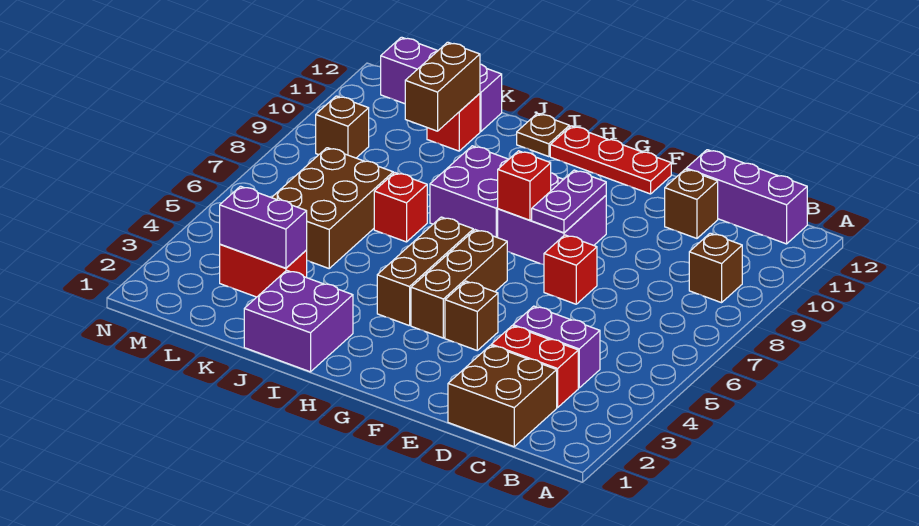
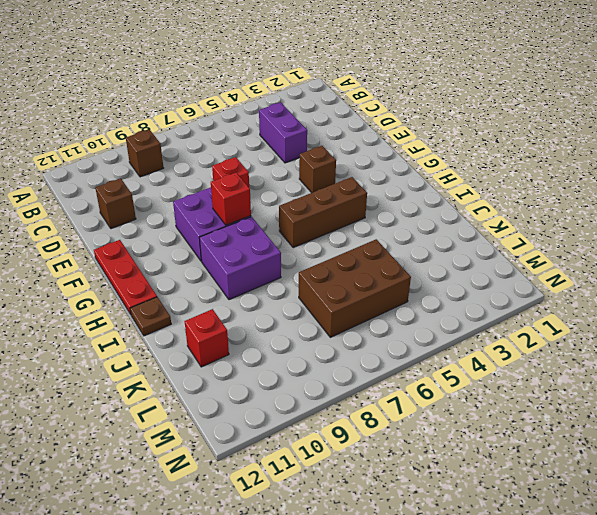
none -> purple brick B12:D12 level 1
none -> brown brick C1:D2 level 1
none -> red brick C3:D3 level 1

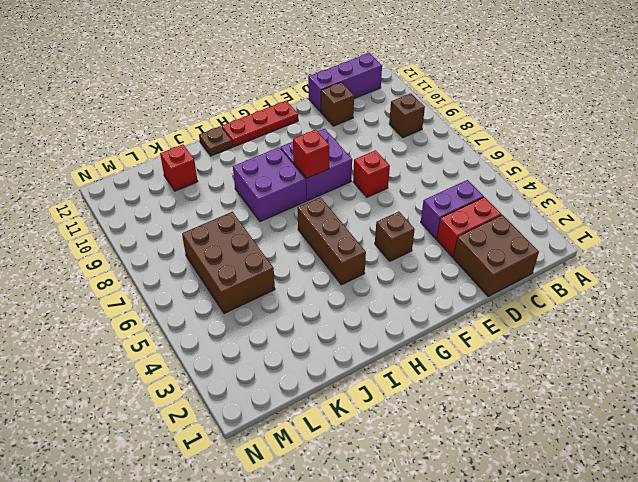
none -> brown brick G4:G6 level 1
none -> purple brick I1:J2 level 1
none -> red brick J7 level 1

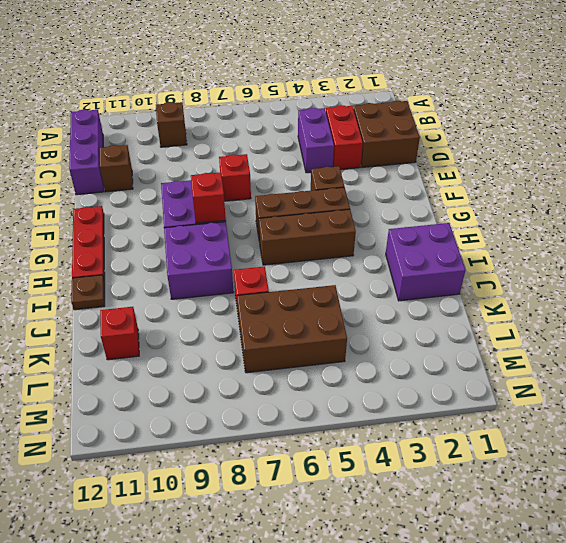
none -> red brick K3:L3 level 1
none -> purple brick K12:M12 level 1
none -> brown brick M9 level 1

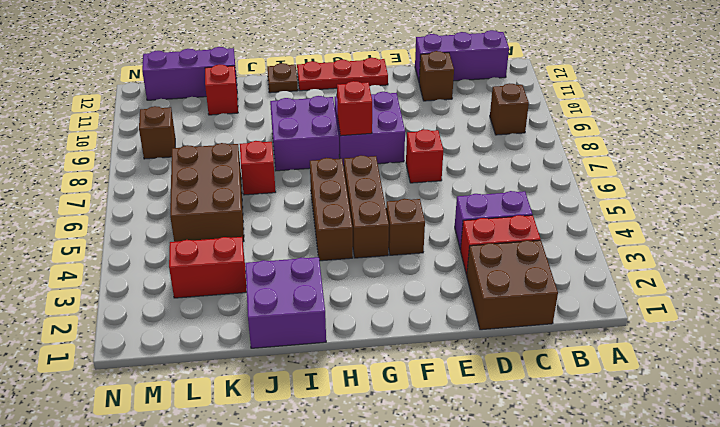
none -> purple plate F8:F9 level 2
none -> purple brick K3:L3 level 2
none -> brown brick K10:K11 level 2

